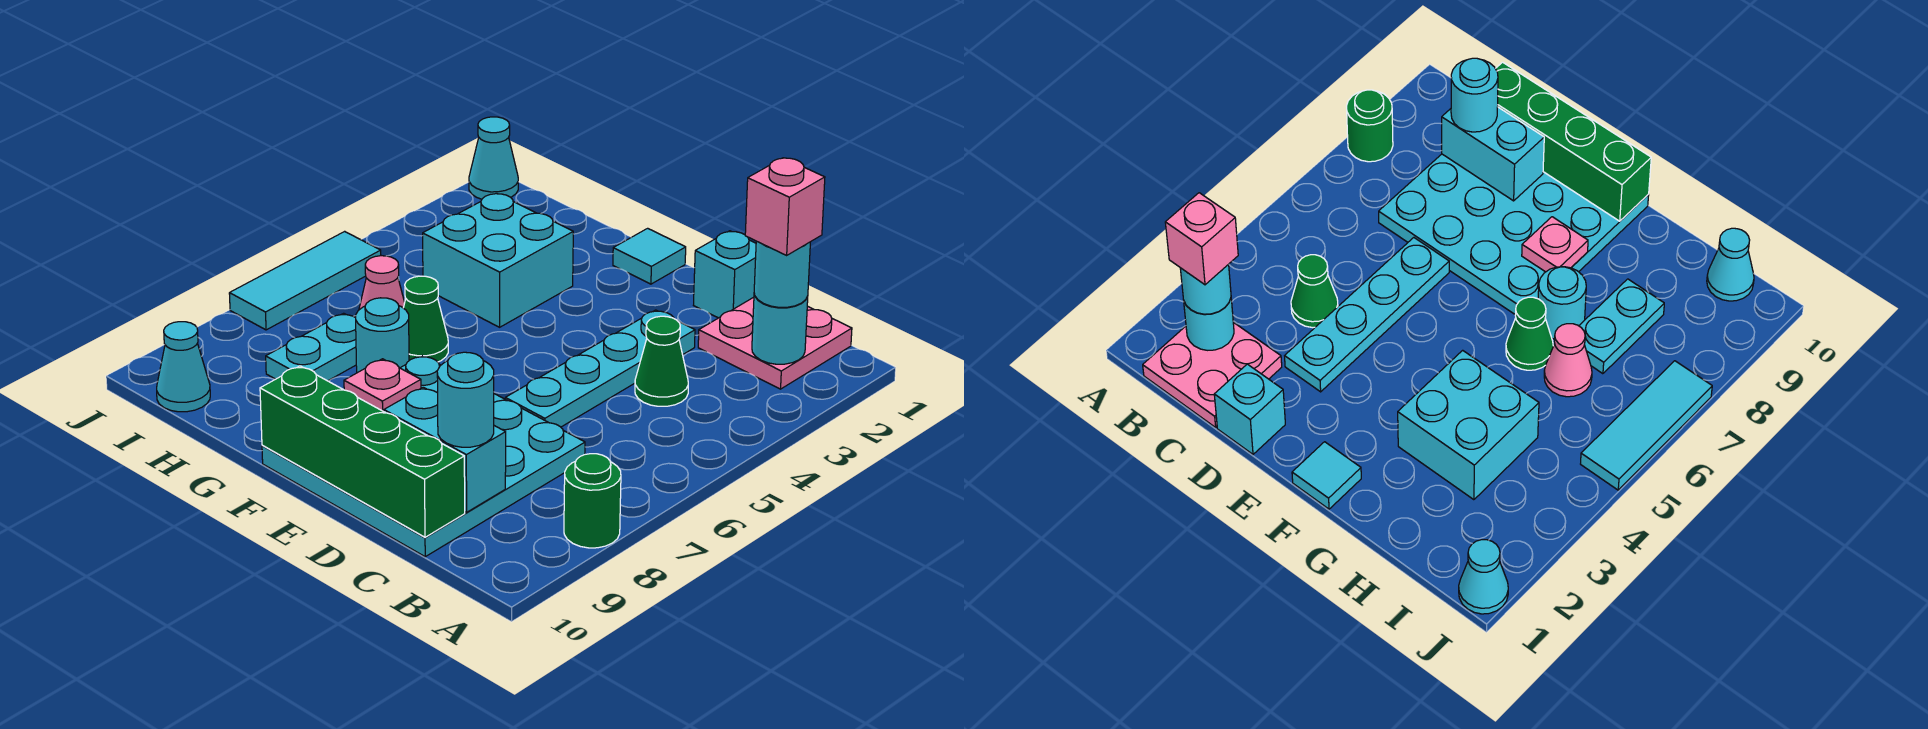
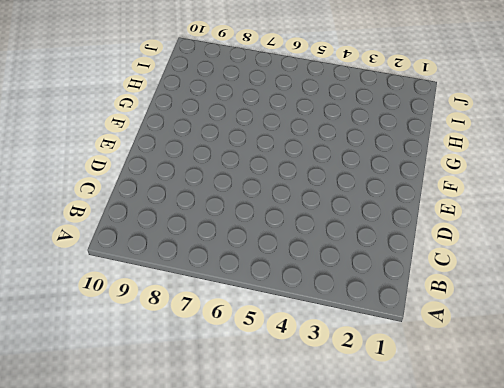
none -> green round brick A8 level 1
none -> pink plate B1:C2 level 1
none -> green cone C4 level 1

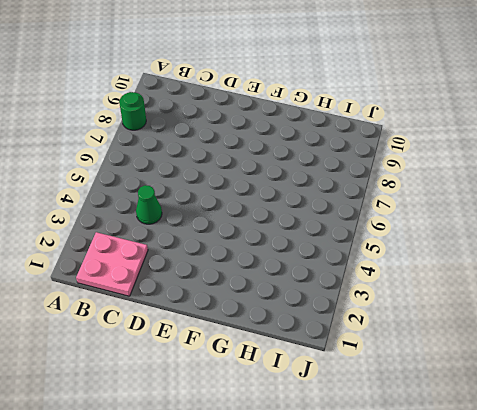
none -> cyan plate C7:F10 level 1
none -> cyan brick D1 level 1
none -> cyan plate D3:D6 level 1

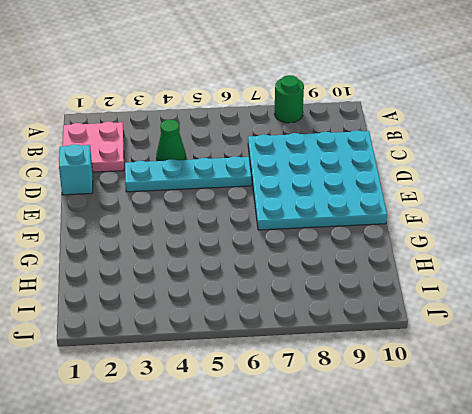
none -> cyan tile F1 level 1
none -> cyan brick G3:H4 level 1
none -> green cone G6 level 1

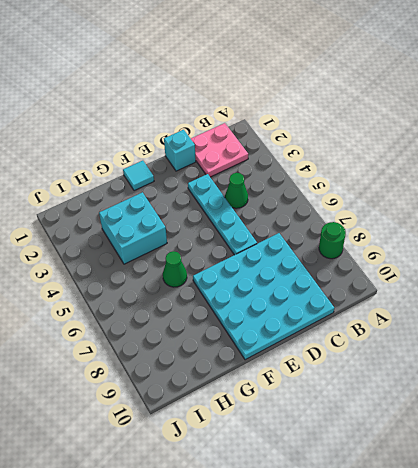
none -> cyan round brick G7 level 1
none -> pink cone H6 level 1
none -> cyan plate H7:H8 level 1

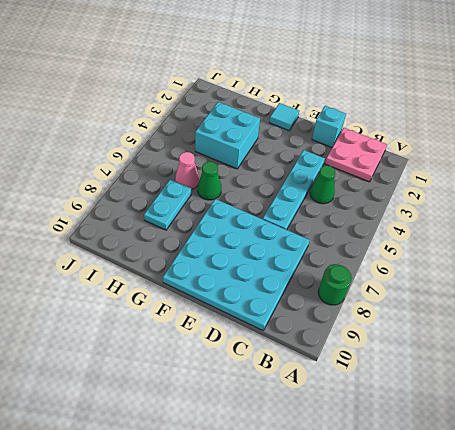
none -> cyan round brick G7 level 1
none -> cyan cone I10 level 1
none -> cyan cone J1 level 1

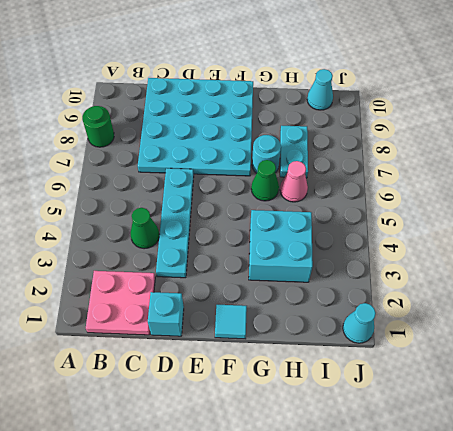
none -> cyan tile J5:J7 level 1
none -> cyan round brick B2 level 2
none -> cyan brick C9:D9 level 2

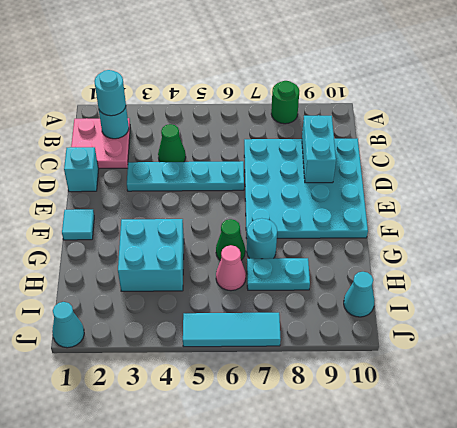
none -> green brick C10:F10 level 2
none -> pink plate F8 level 2
none -> cyan round brick C9 level 3

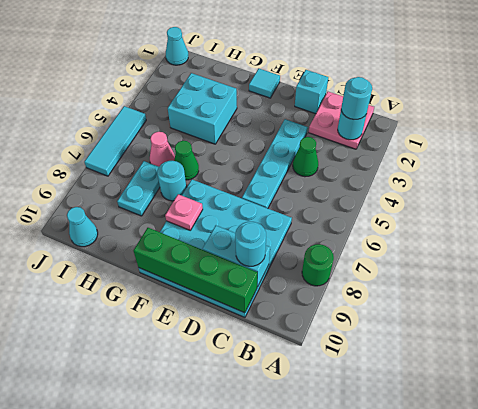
none -> pink brick B2 level 4

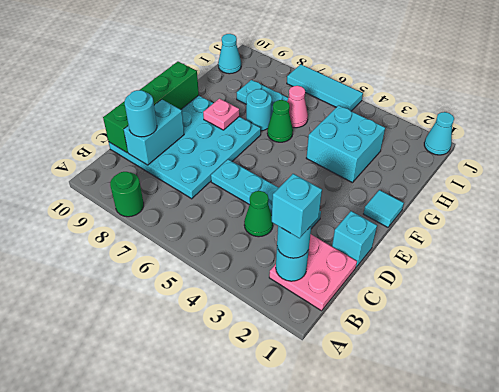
cyan brick B2 level 4 -> pink brick B2 level 4

